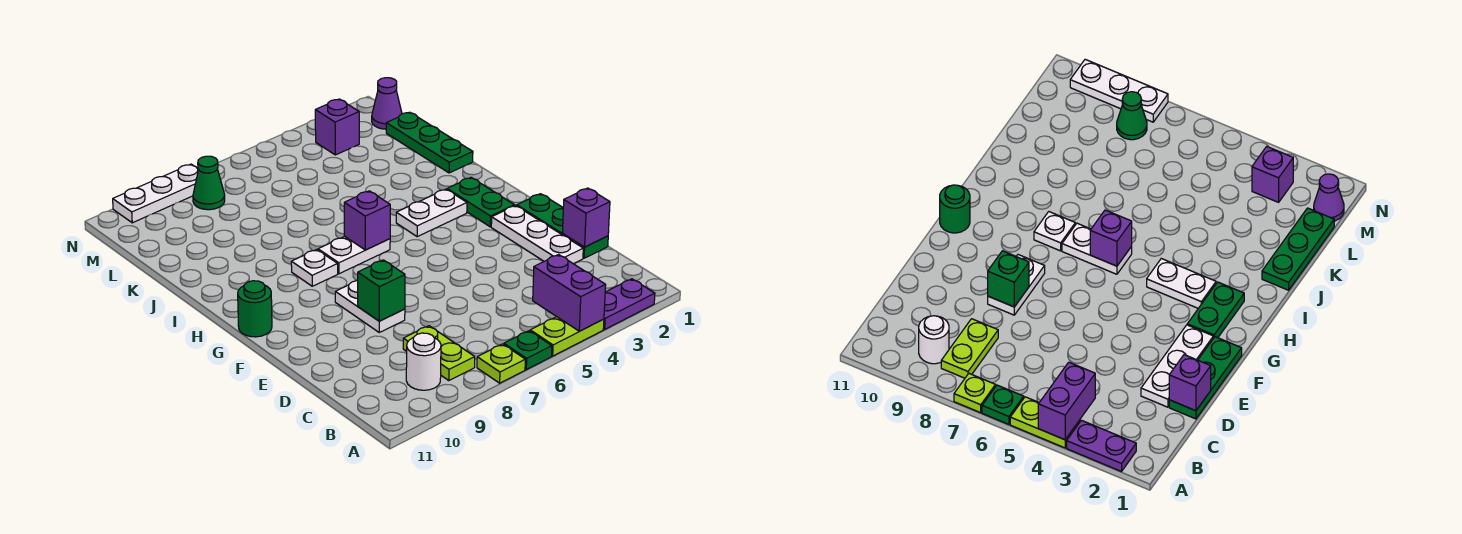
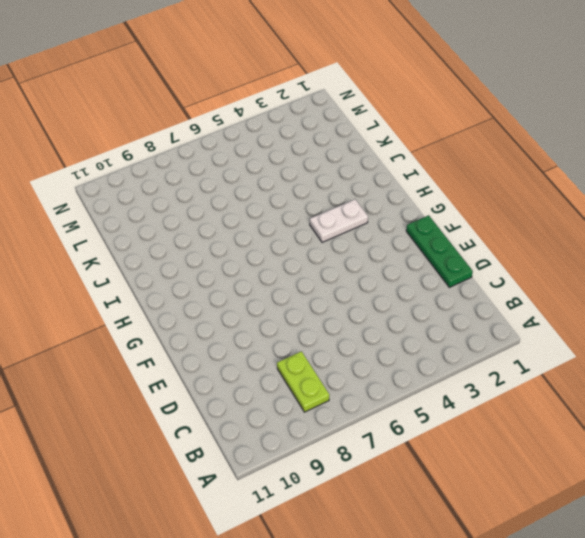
none -> purple plate A2:A3 level 1
none -> lime plate A4:A5 level 1
none -> green plate A6 level 1

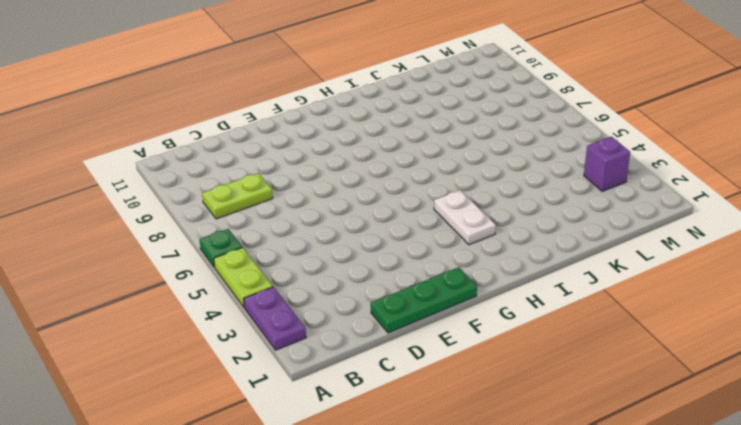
none -> lime plate A7 level 1
none -> white round brick B9 level 1
none -> white plate D2:F2 level 1

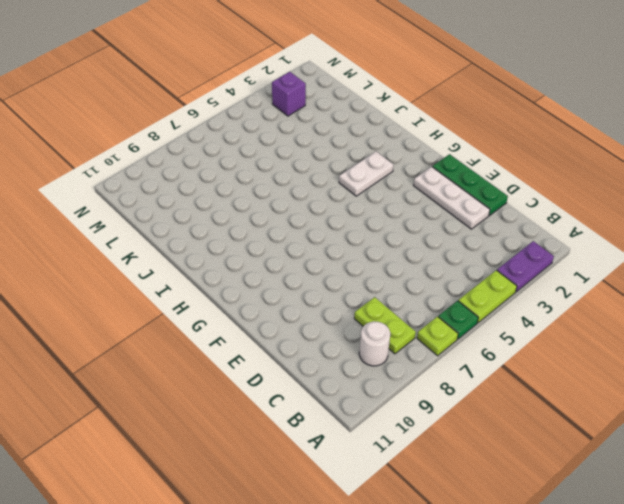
none -> white plate E8:F8 level 1
none -> green plate G2:H2 level 1
none -> green round brick G11 level 1

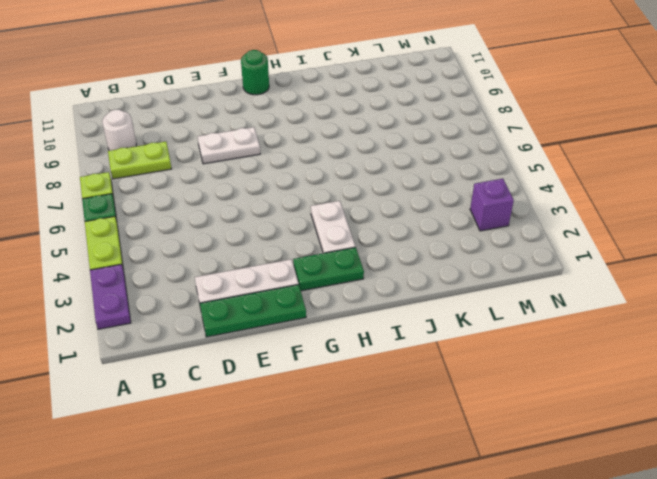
none -> white plate H6:H7 level 1
none -> white plate H8 level 1
none -> green plate J1:L1 level 1

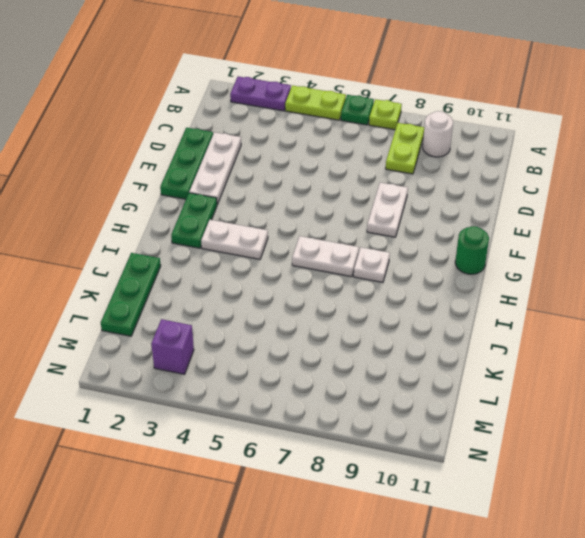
none -> purple cone M1 level 1
none -> green cone M8 level 1
none -> white plate N8:N10 level 1

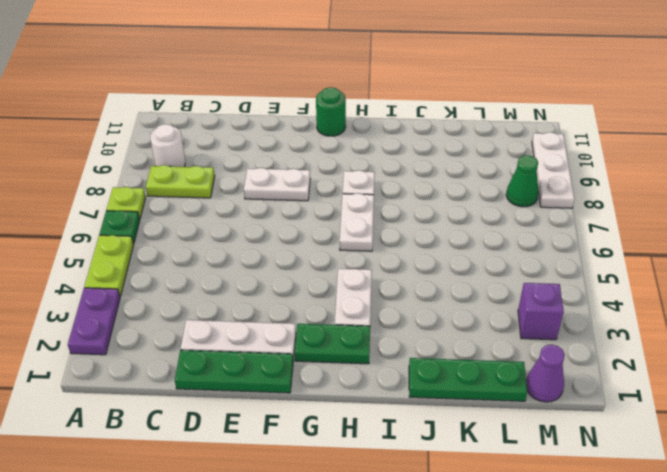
none -> purple brick A4:B4 level 2
none -> purple brick D1 level 2
none -> green brick E8 level 2

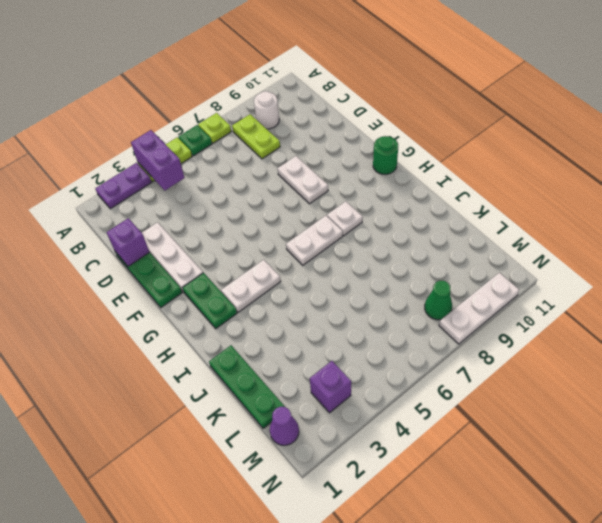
none -> green brick E8 level 2
none -> purple brick H6 level 2

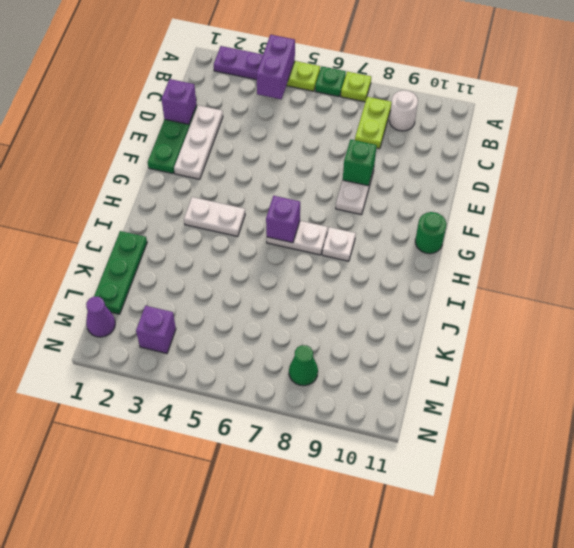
none -> green plate G2:H2 level 1
none -> white plate N8:N10 level 1

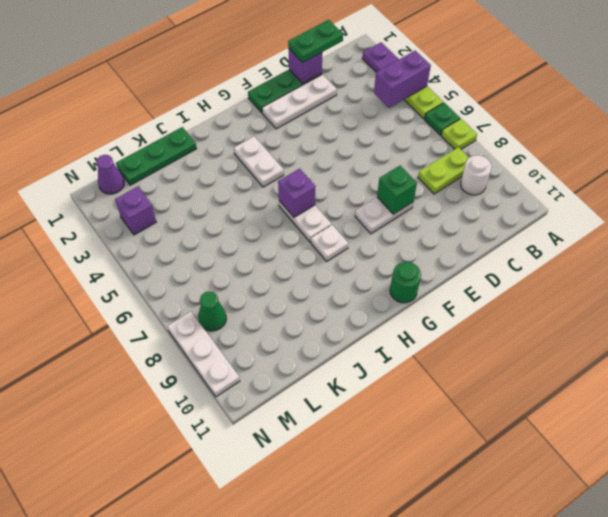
green plate C1:D1 level 3 -> green plate G2:H2 level 1

